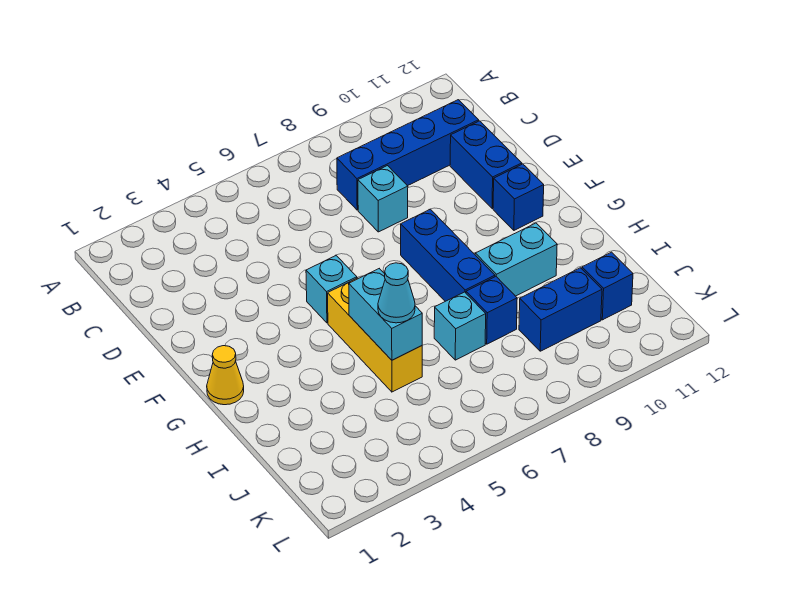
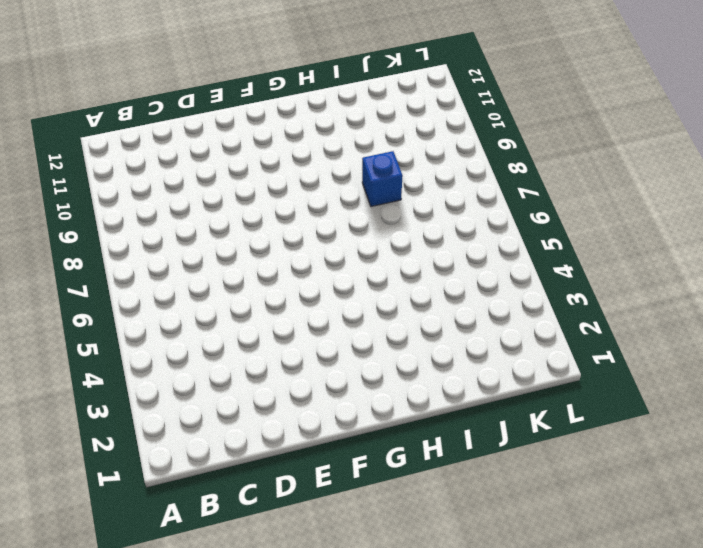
none -> blue brick C8:C11 level 1
none -> cyan brick D8 level 1
none -> blue brick D11:E11 level 1

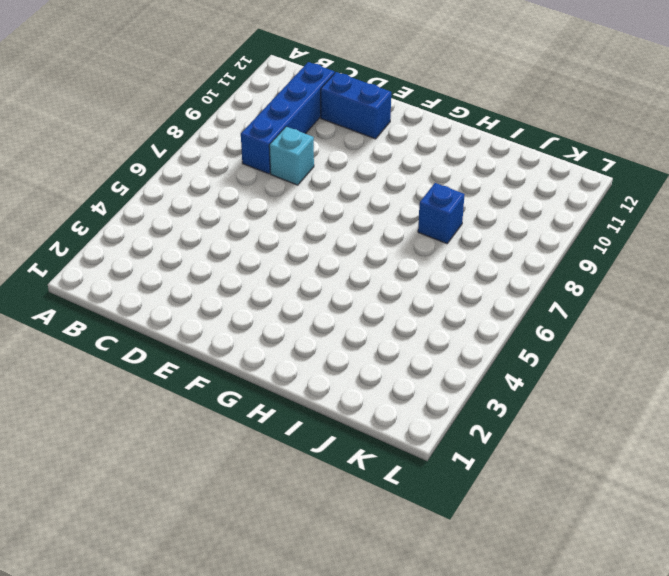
none -> cyan brick F5 level 1
none -> blue brick F8:H8 level 1
none -> blue brick F11 level 1

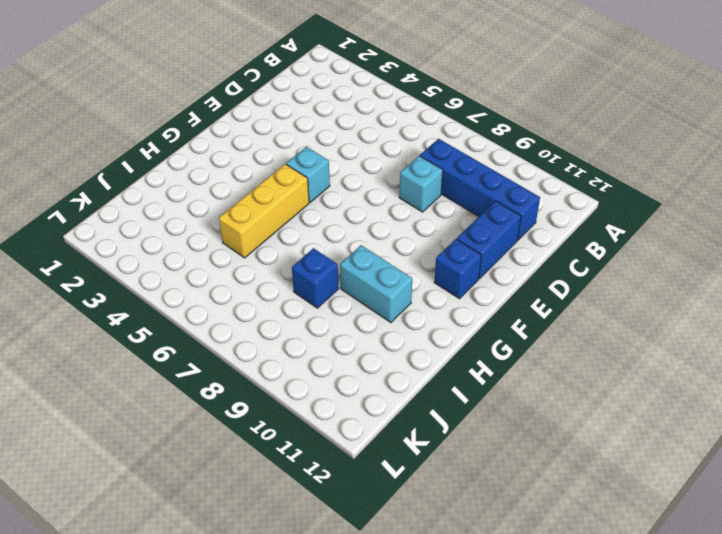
none -> blue brick F8:H8 level 1
none -> yellow cone G1 level 1
none -> cyan brick I7 level 1

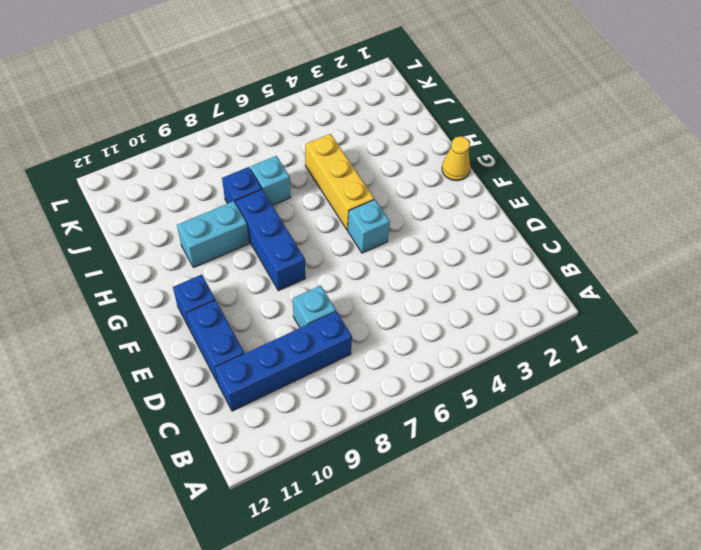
none -> blue brick J9:J10 level 1
none -> blue brick J11 level 1
none -> cyan brick H5:I5 level 2

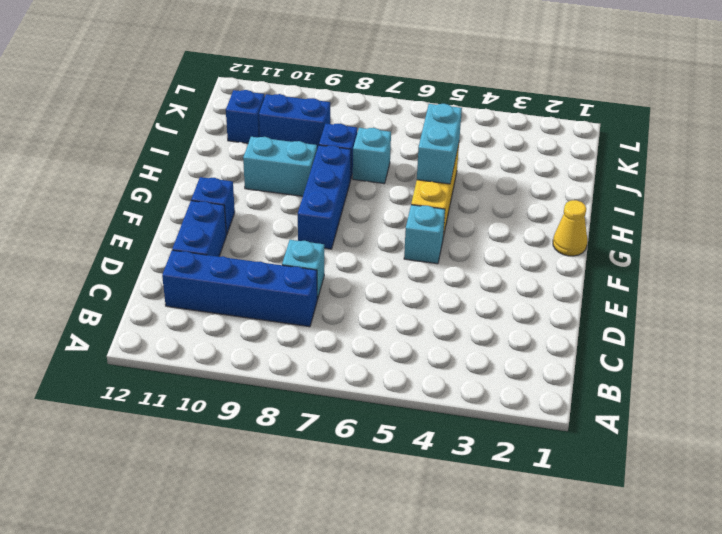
none -> cyan cone I5 level 3

